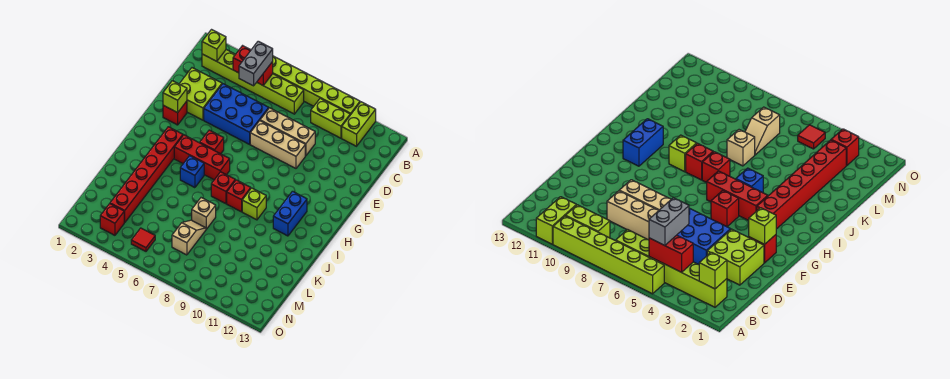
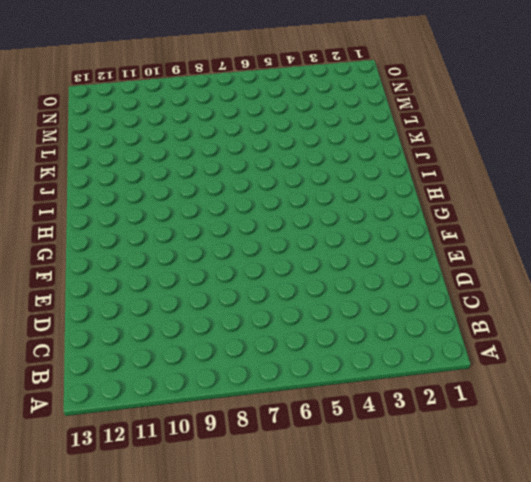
none -> lime brick A5:A10 level 1
none -> lime brick A11:B11 level 1
none -> lime brick B2:B7 level 1

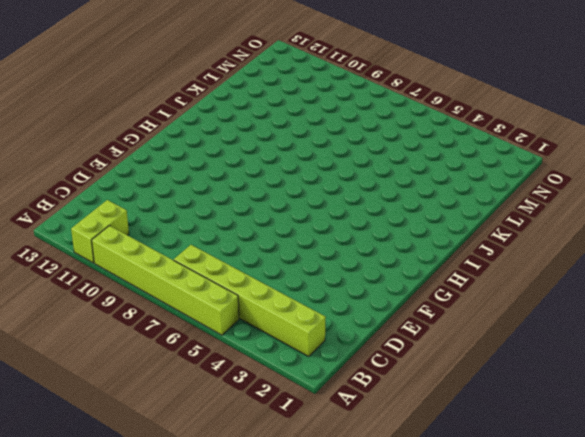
none -> lime brick B9:B10 level 1
none -> lime brick D2:E3 level 1
none -> blue brick D4:E6 level 1

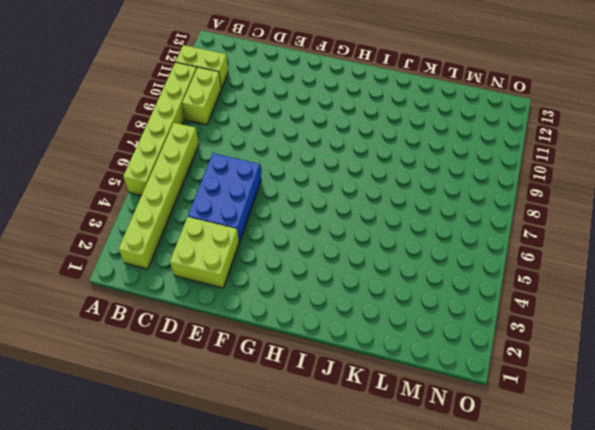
none -> tan brick D7:D9 level 1
none -> tan brick E7:E9 level 1
none -> red brick F2 level 1

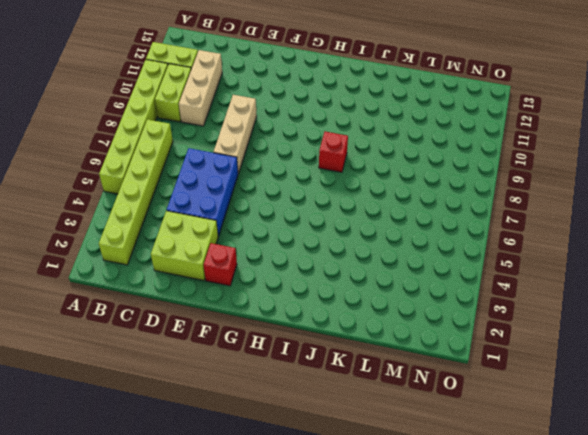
tan brick C9:C11 level 1 -> tan brick D7:D9 level 1
none -> red brick G5 level 1
none -> red brick H3:M3 level 1
none -> red brick H4:H6 level 1

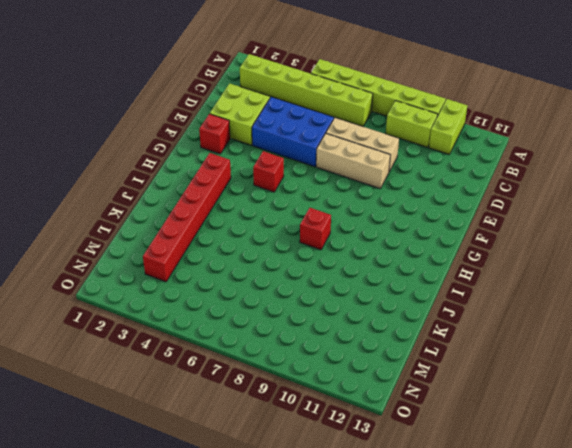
none -> red brick H4:H6 level 1
none -> blue brick H11:I11 level 1
none -> blue brick I5 level 1

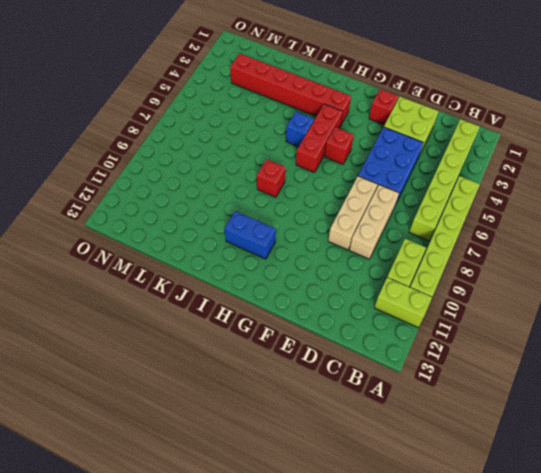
none -> red brick I7 level 1
none -> lime brick I9 level 1
none -> tan brick K7 level 1

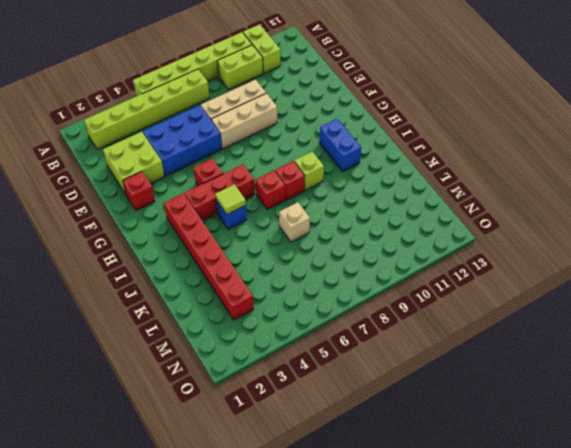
lime tile I5 level 2 -> none
none -> tan slope L7:M7 level 1 top M
none -> red brick N3 level 1
none -> red tile N5 level 1

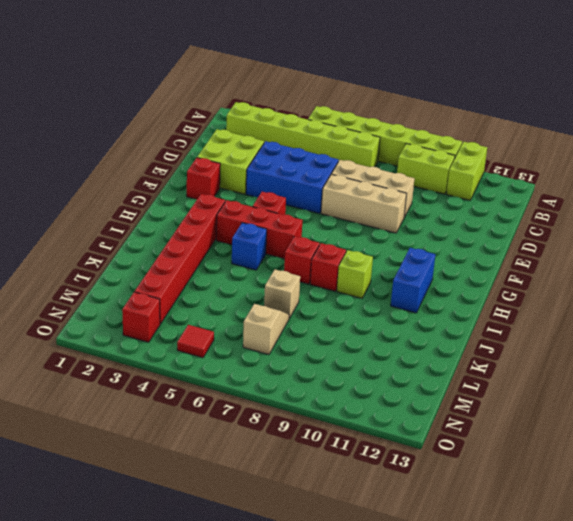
none -> lime brick B2 level 2
none -> red brick B4:B5 level 2
none -> lime brick F2 level 2

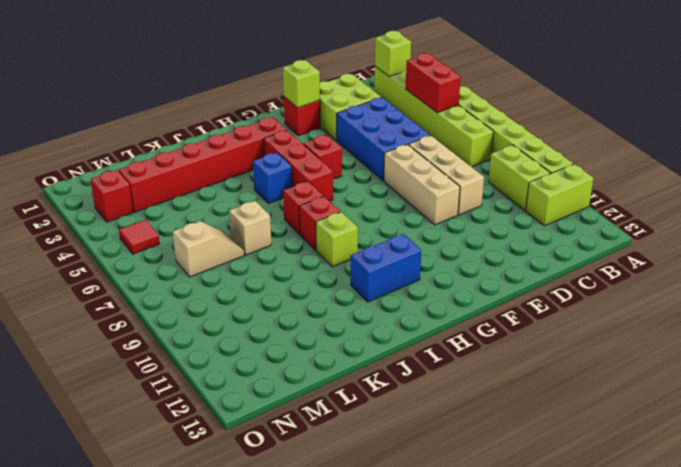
none -> grey brick B5:C5 level 3

